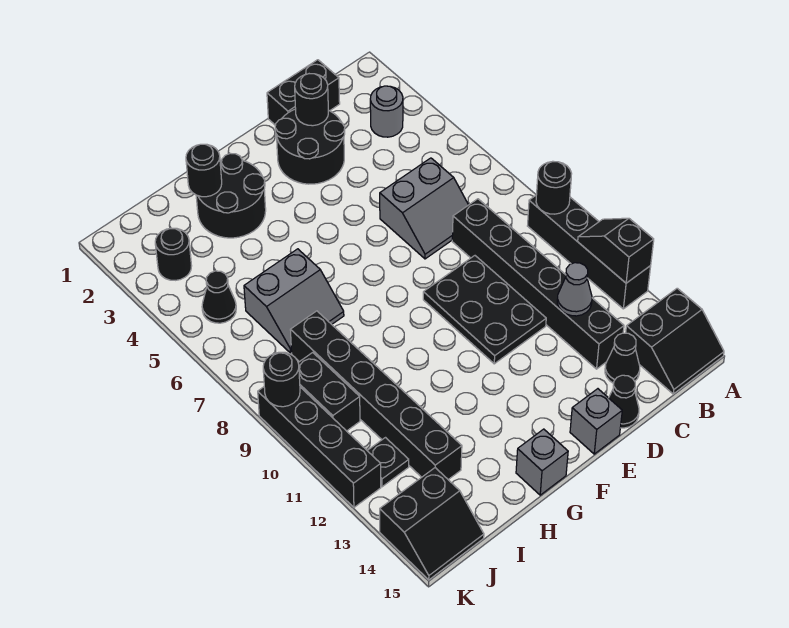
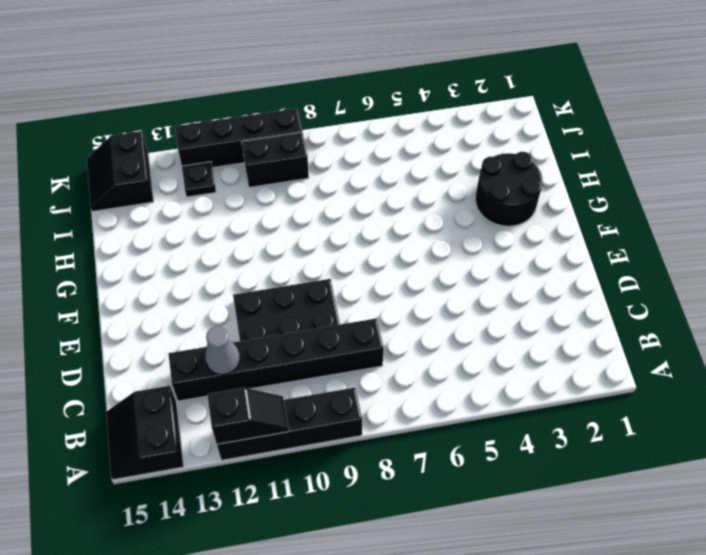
none -> grey round brick B3 level 1
none -> black brick C1:D1 level 1
none -> grey slope C6:D7 level 1 top 6

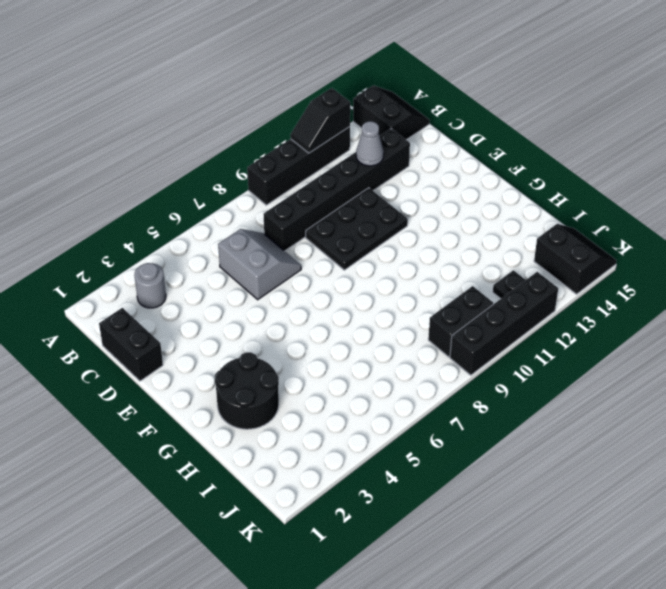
none -> black cone C14 level 1
none -> black round brick D2:E3 level 1
none -> black cone D15 level 1

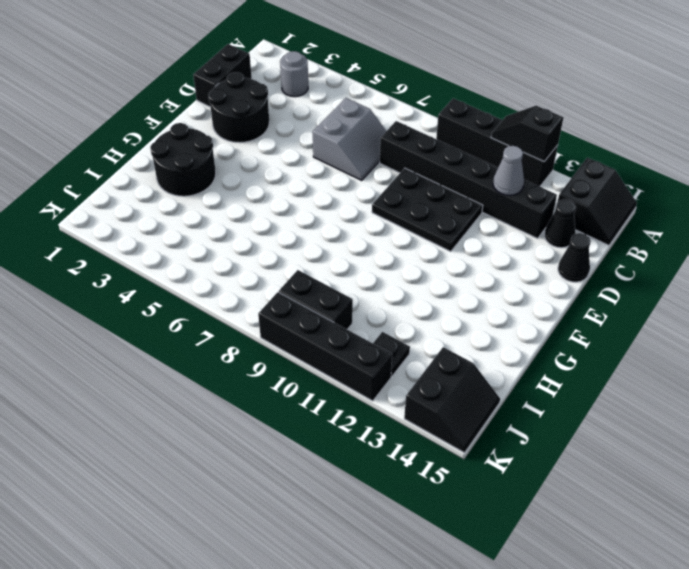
none -> grey brick E15 level 1
none -> grey brick G15 level 1
none -> grey slope H6:I7 level 1 top 6

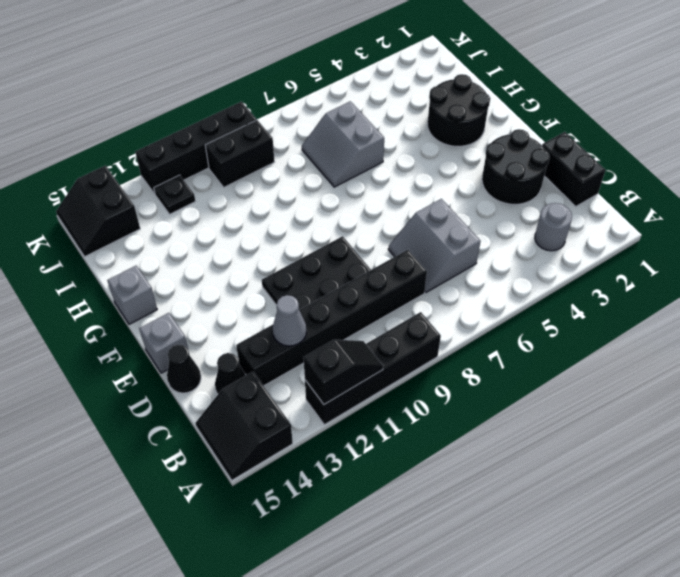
none -> black brick I8:I13 level 1
none -> black round brick J3 level 1
none -> black cone J5 level 1

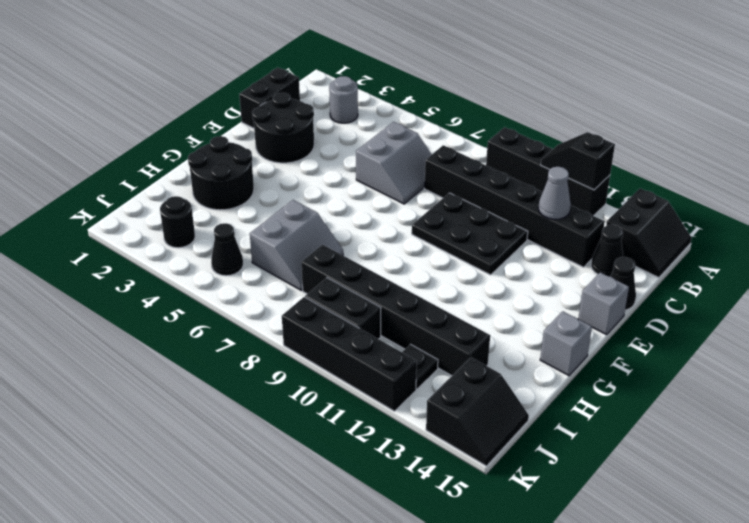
none -> black round brick A9 level 2
none -> black round brick D2 level 2
none -> black round brick H2 level 2

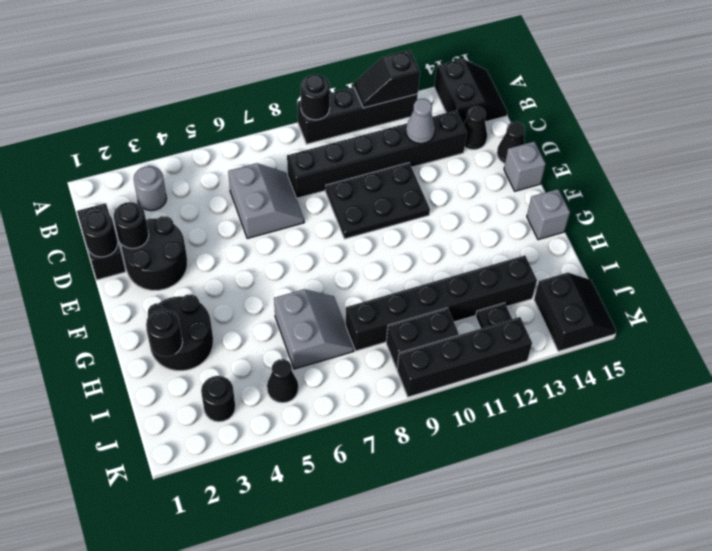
black round brick D1 level 2 -> black round brick K9 level 2

